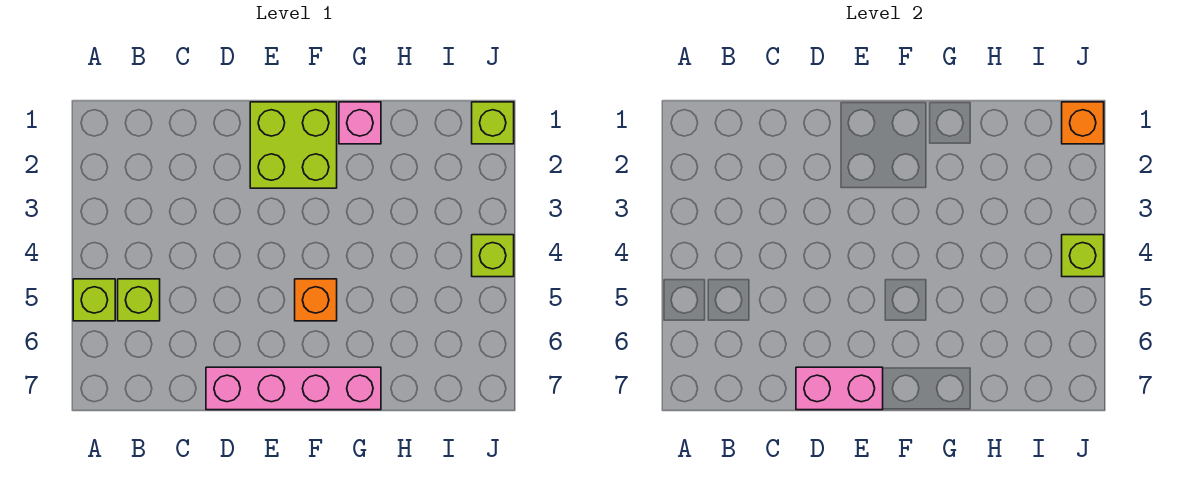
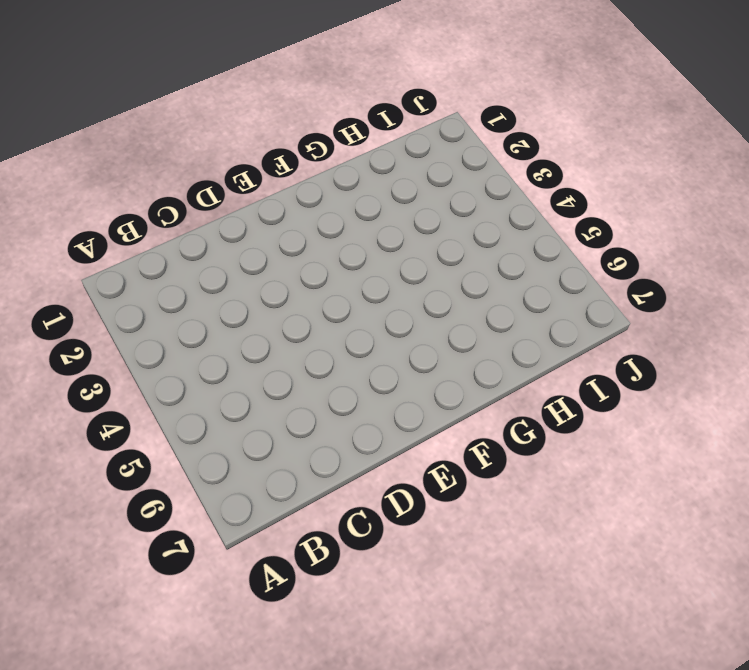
none -> lime brick A5 level 1
none -> lime brick B5 level 1

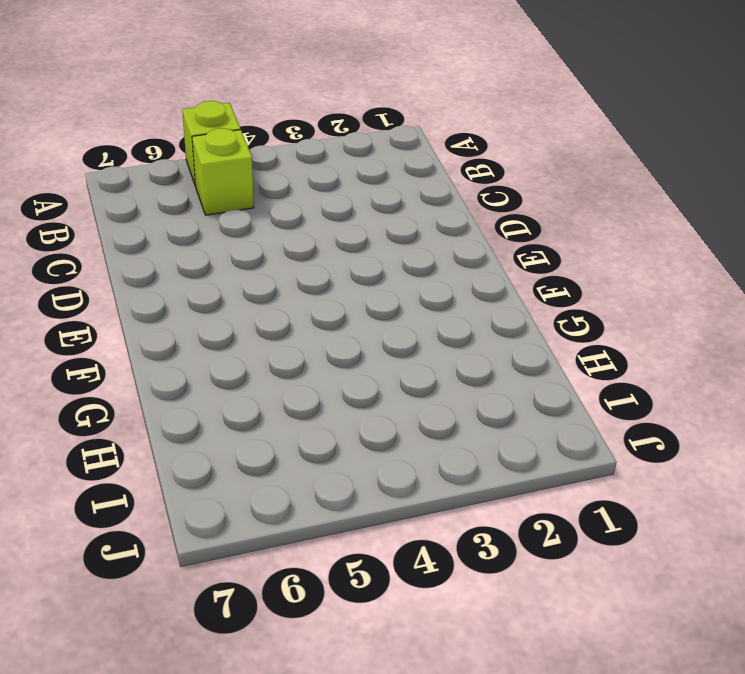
none -> pink brick D7:G7 level 1
none -> lime brick E1:F2 level 1

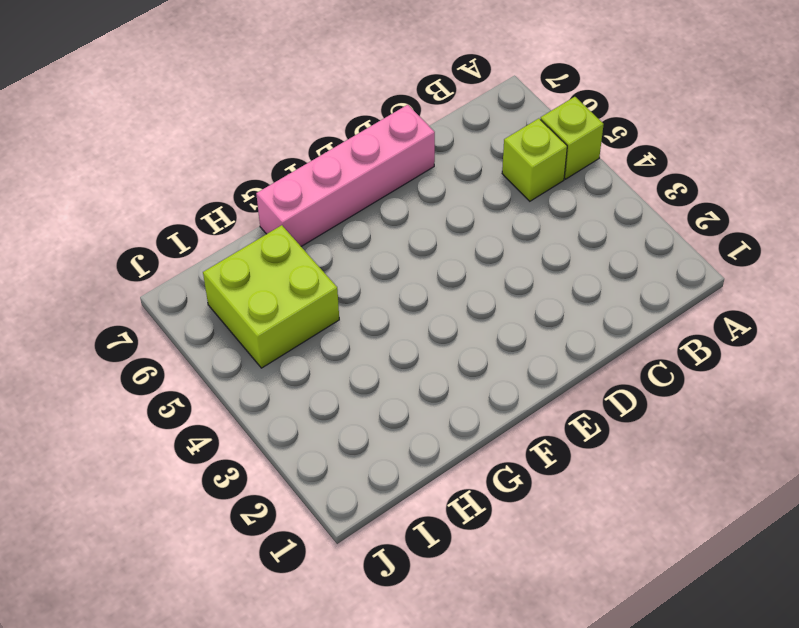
lime brick H5:I6 level 1 -> lime brick E1:F2 level 1
none -> orange brick F5 level 1
none -> pink brick G1 level 1

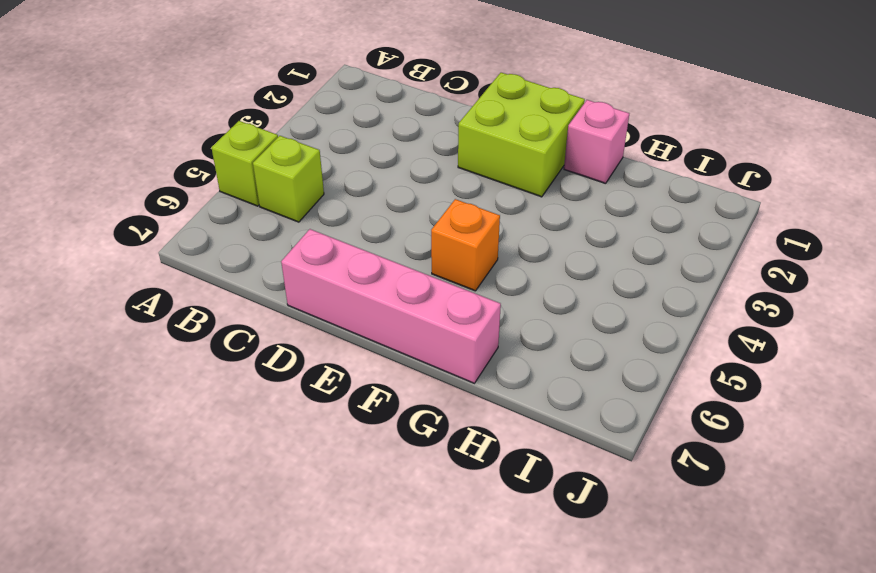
none -> lime brick J1 level 1
none -> lime brick J4 level 1

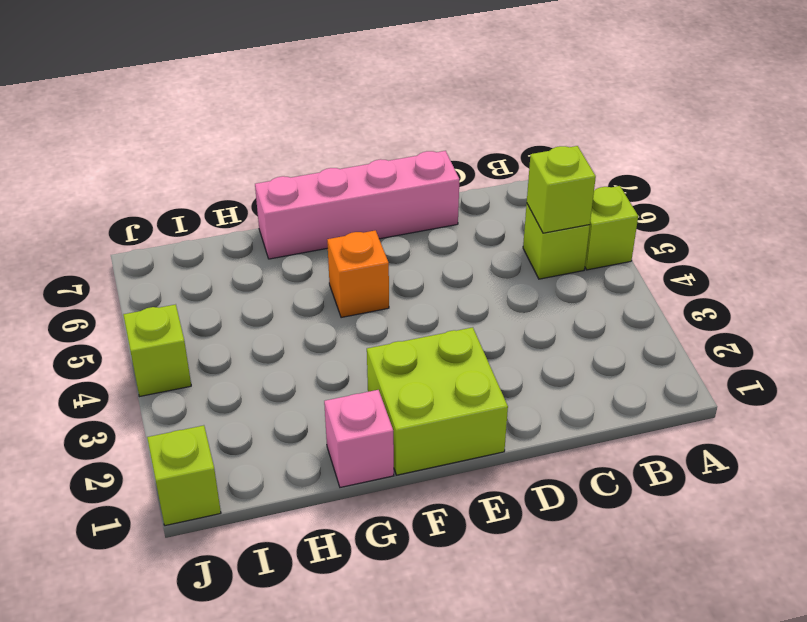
lime brick B5 level 2 -> lime brick J4 level 2
none -> pink brick D7:E7 level 2
none -> orange brick J1 level 2

